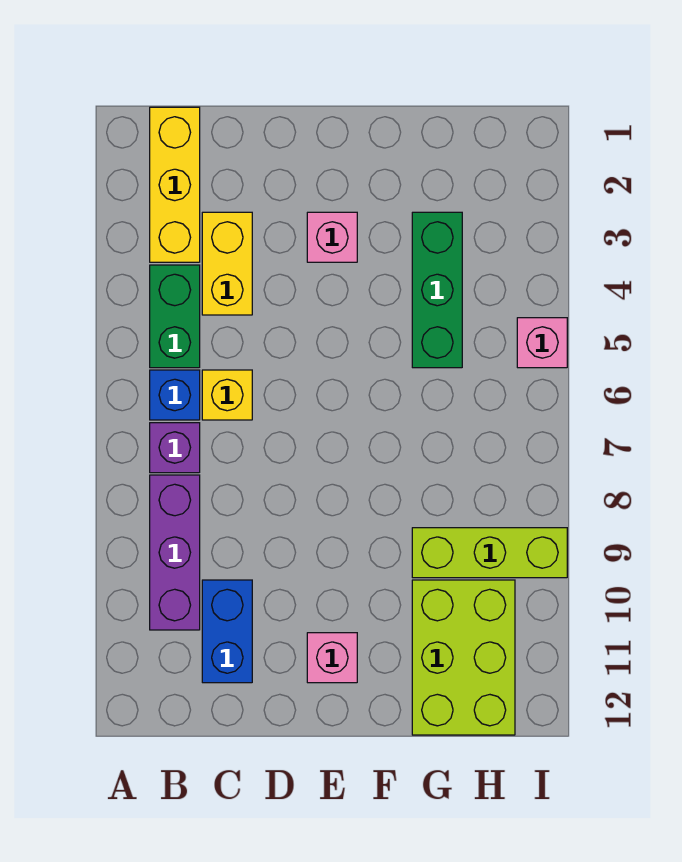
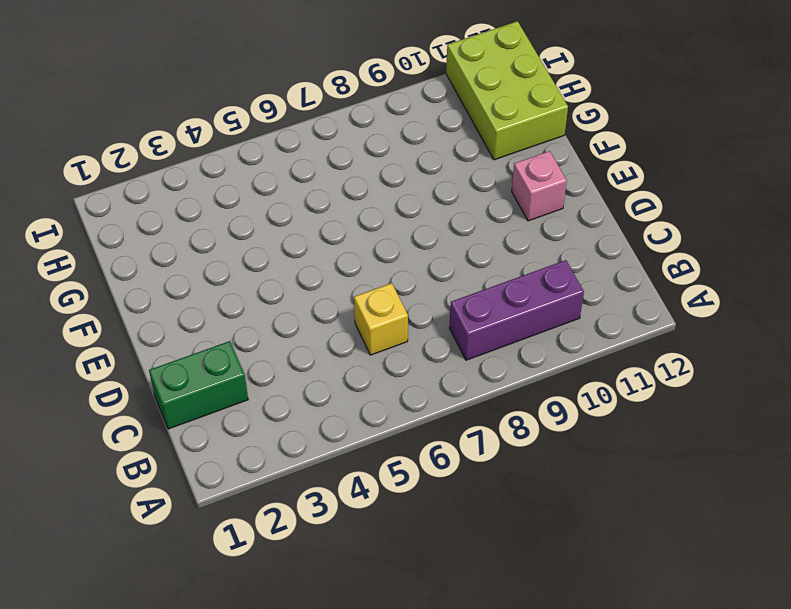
green brick C1:C2 level 1 -> green brick B4:B5 level 1
lime brick G11:I12 level 1 -> lime brick G10:H12 level 1
none -> yellow brick B1:B3 level 1
none -> blue brick B6 level 1
none -> purple brick B7 level 1

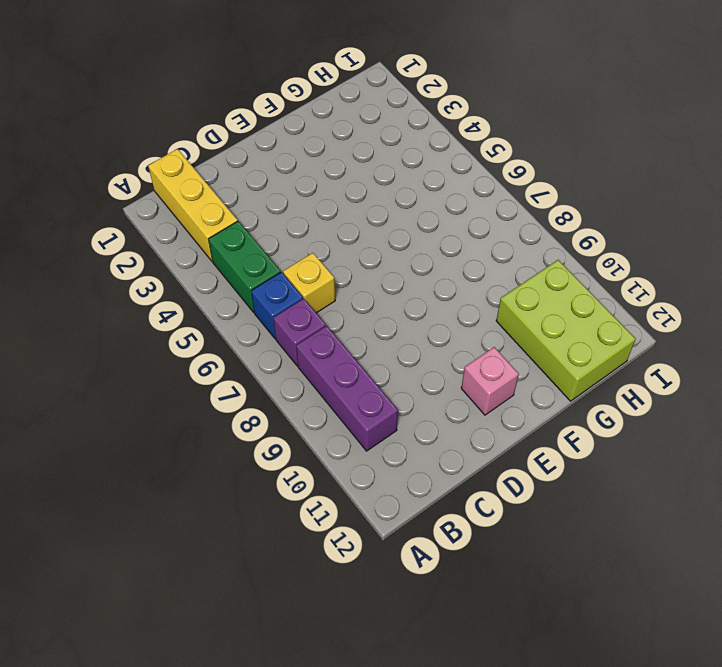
none -> yellow brick C3:C4 level 1
none -> blue brick C10:C11 level 1
none -> pink brick E3 level 1

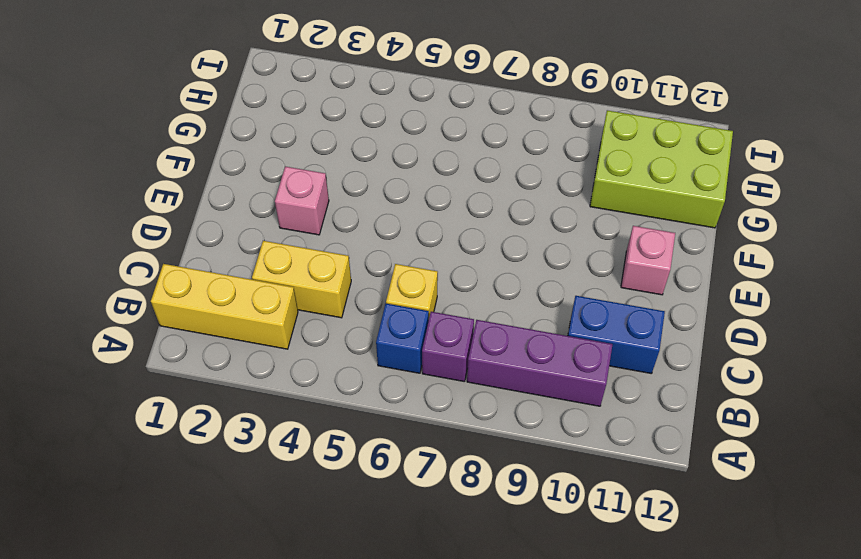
none -> green brick B4:B5 level 1
none -> green brick G3:G5 level 1
none -> lime brick G9:I9 level 1

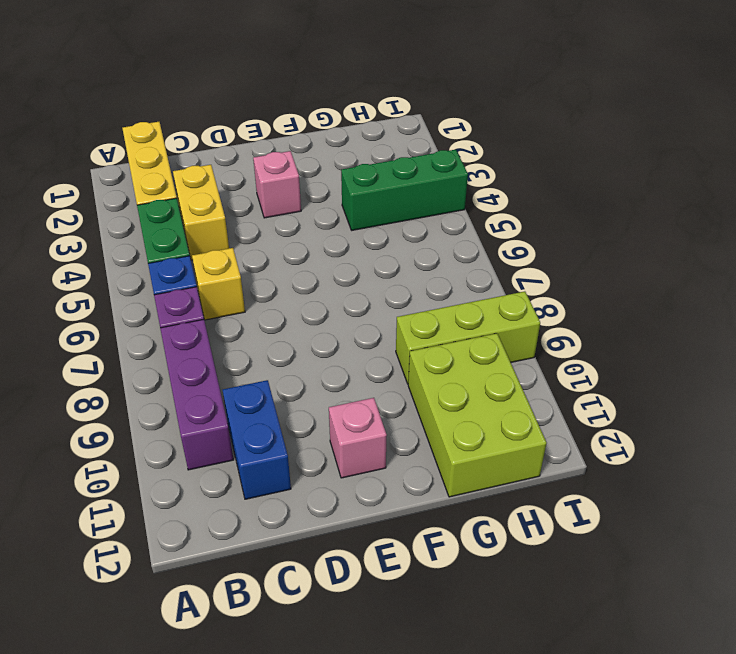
green brick G4:I4 level 1 -> green brick G3:G5 level 1
none -> pink brick I5 level 1

